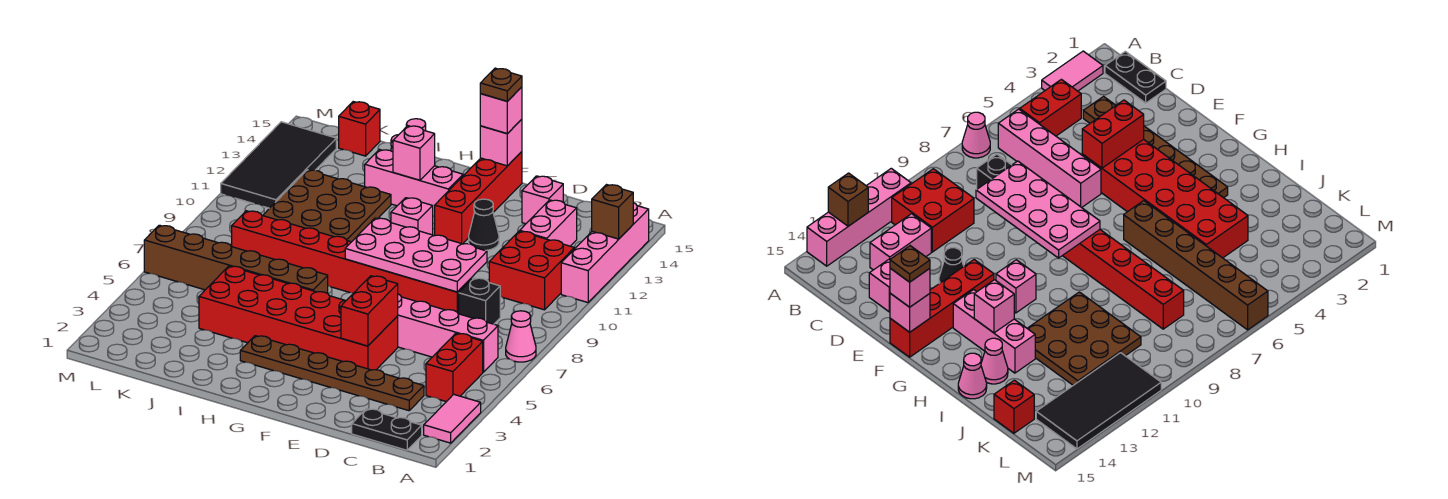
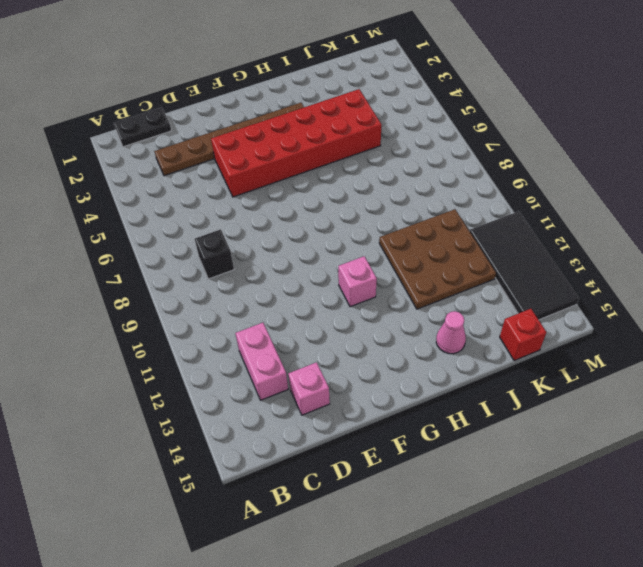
none -> pink tile A2:A3 level 1
none -> pink cone A7 level 1
none -> pink brick A11:A14 level 1
none -> red brick B4:B5 level 1

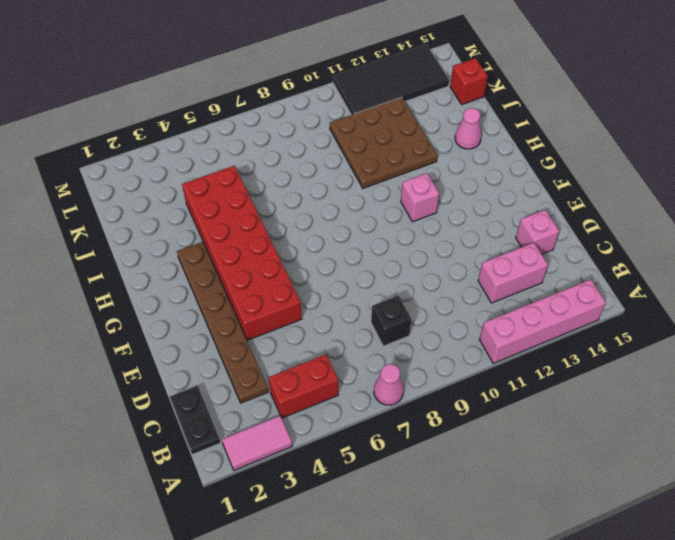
none -> pink brick B6:E6 level 1
none -> red brick B10:C11 level 1
none -> red brick D8:K8 level 1
none -> black cone E12 level 1

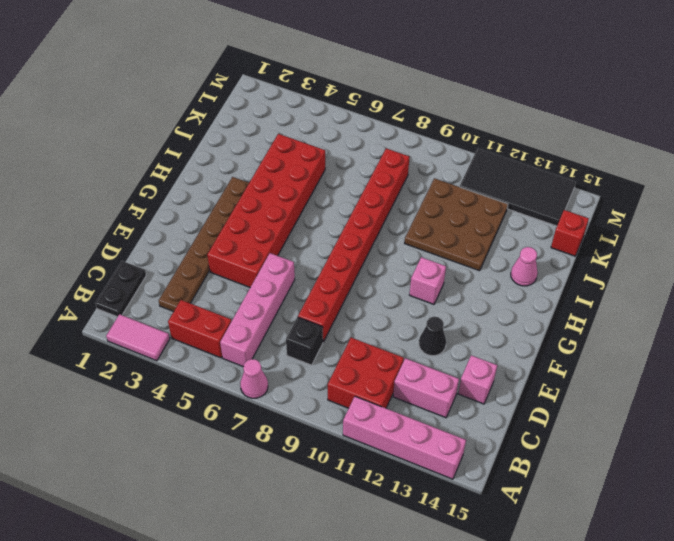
none -> red brick F12:F15 level 1
none -> pink brick G13:I13 level 1
none -> brown brick H6:M6 level 1
none -> pink cone I15 level 1

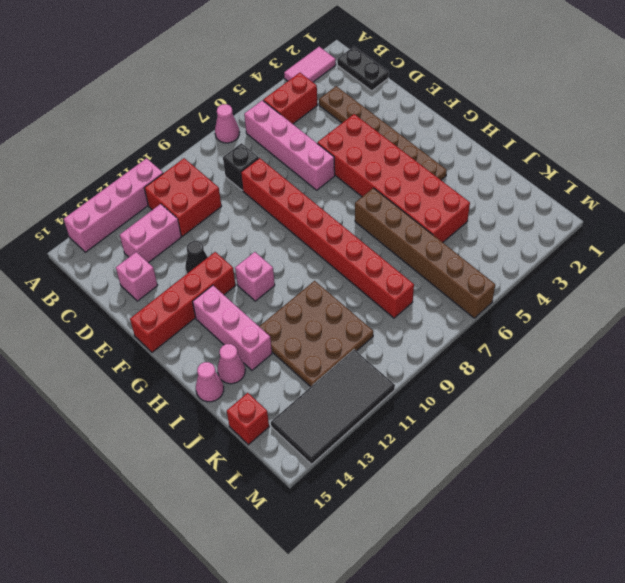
none -> brown brick A13 level 2
none -> pink plate D8:G9 level 2
none -> red brick E4:E5 level 2
none -> pink brick F15 level 2

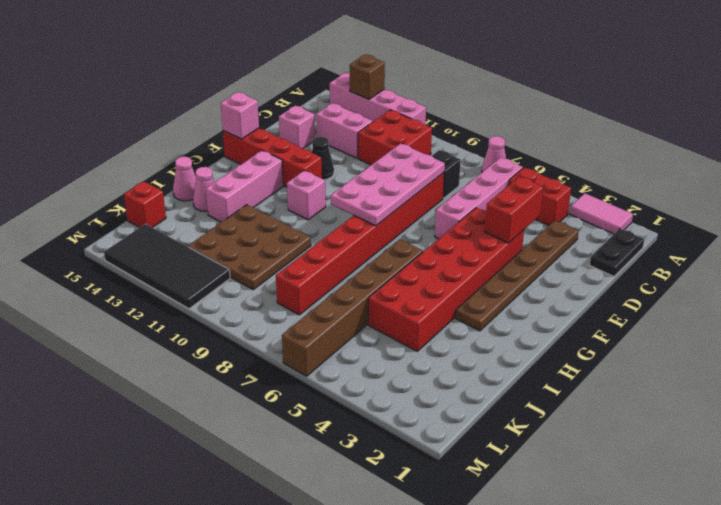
red brick D4:E4 level 2 -> red brick E4:E5 level 2
none -> pink brick H13 level 2
none -> pink brick F15 level 3
none -> brown plate F15 level 4

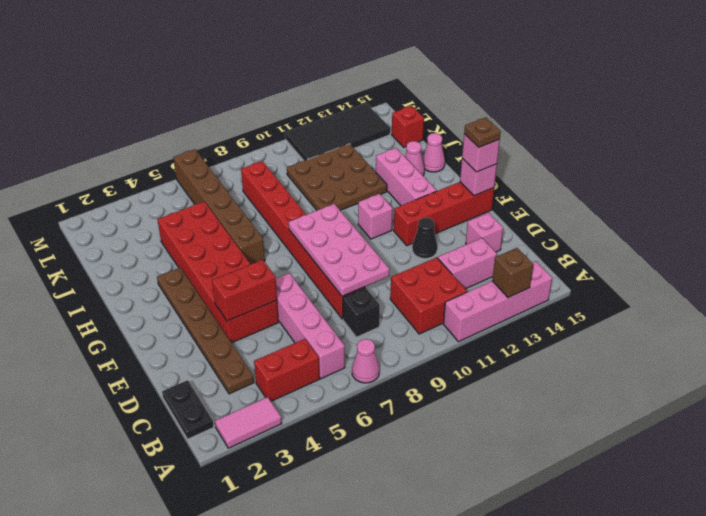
none -> pink brick H13 level 2

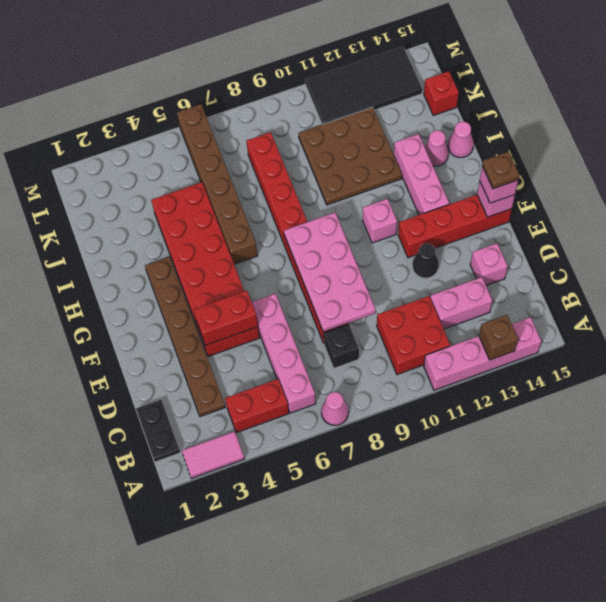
none -> pink brick H13 level 2

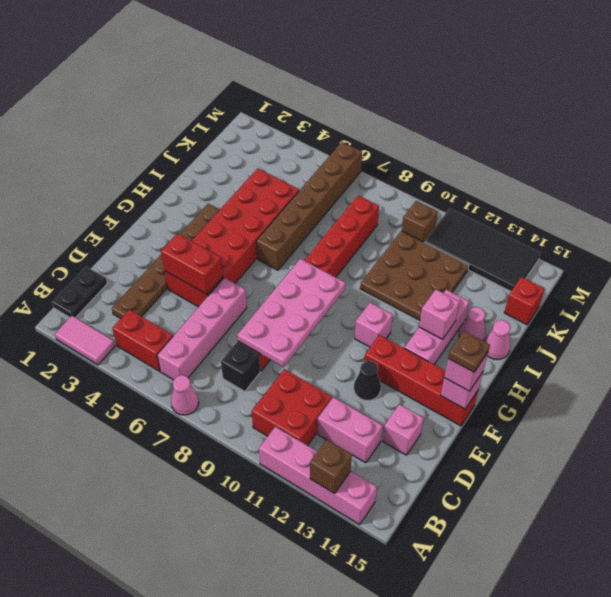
brown brick L10 level 1 -> none

